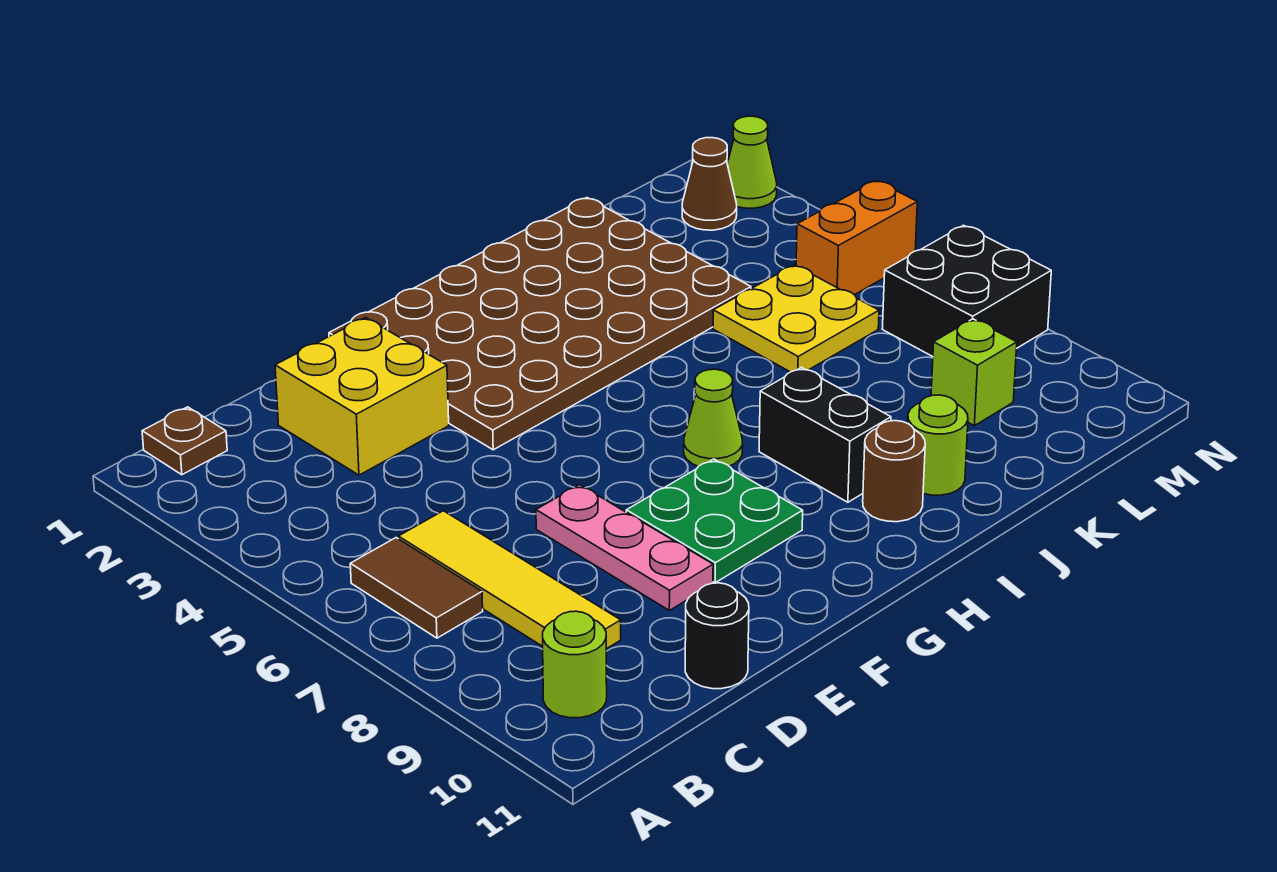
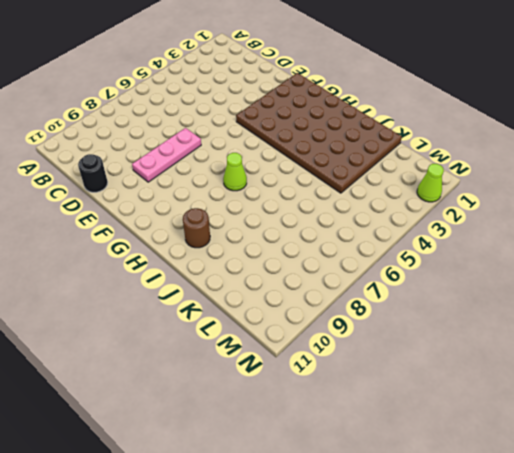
none -> brown plate B1 level 1
none -> brown tile B6:B7 level 1
none -> lime round brick B10 level 1

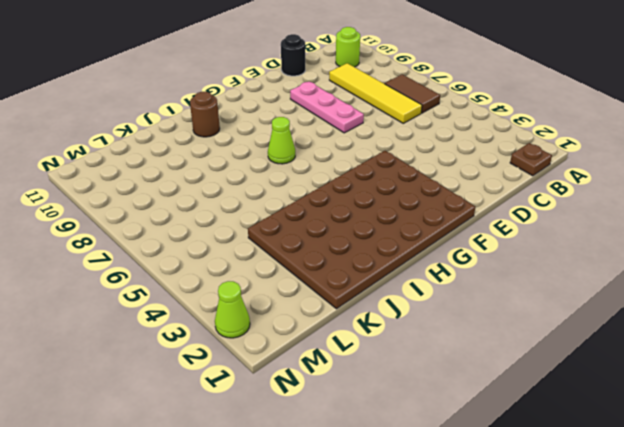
none -> yellow brick D2:E3 level 1
none -> green plate F8:G9 level 1
none -> black brick I8:I9 level 1

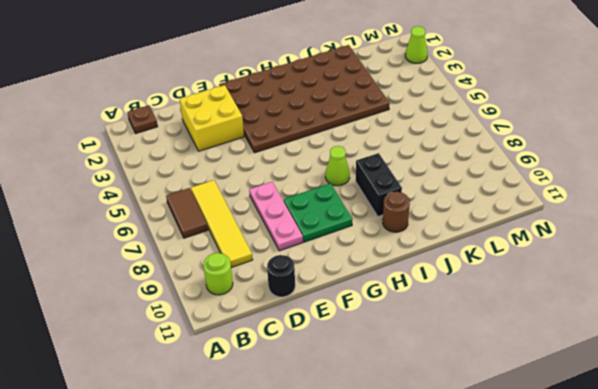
none -> lime round brick J10 level 1
none -> yellow plate K5:L6 level 1
none -> lime brick L9 level 1

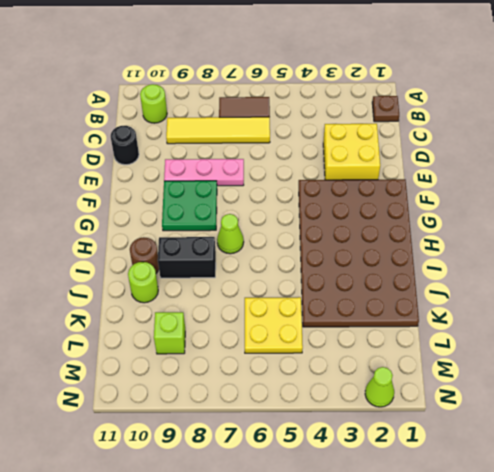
none -> brown cone M2 level 1
none -> orange brick M5:N5 level 1
none -> black brick M7:N8 level 1

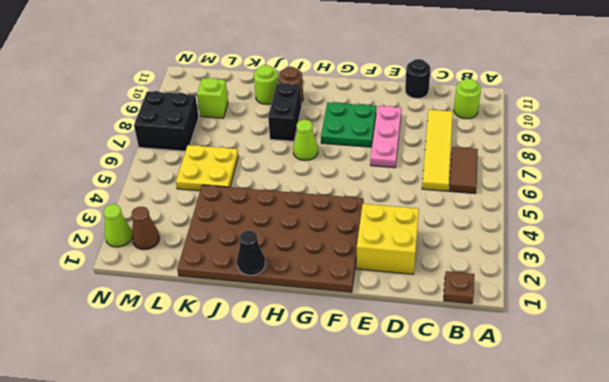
black cone I1 level 2 -> none
none -> orange brick M5:N5 level 1

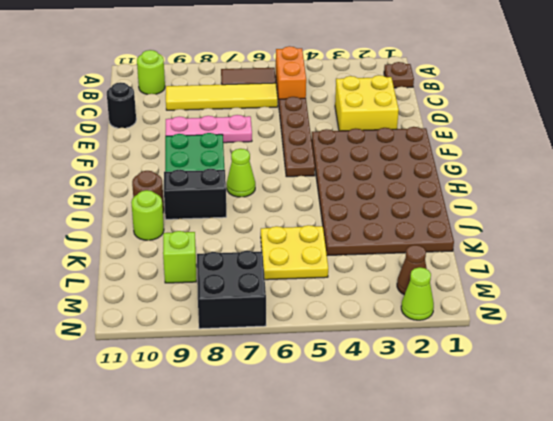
orange brick B5:C5 level 1 -> orange brick M5:N5 level 1
brown plate D5:G5 level 1 -> none

